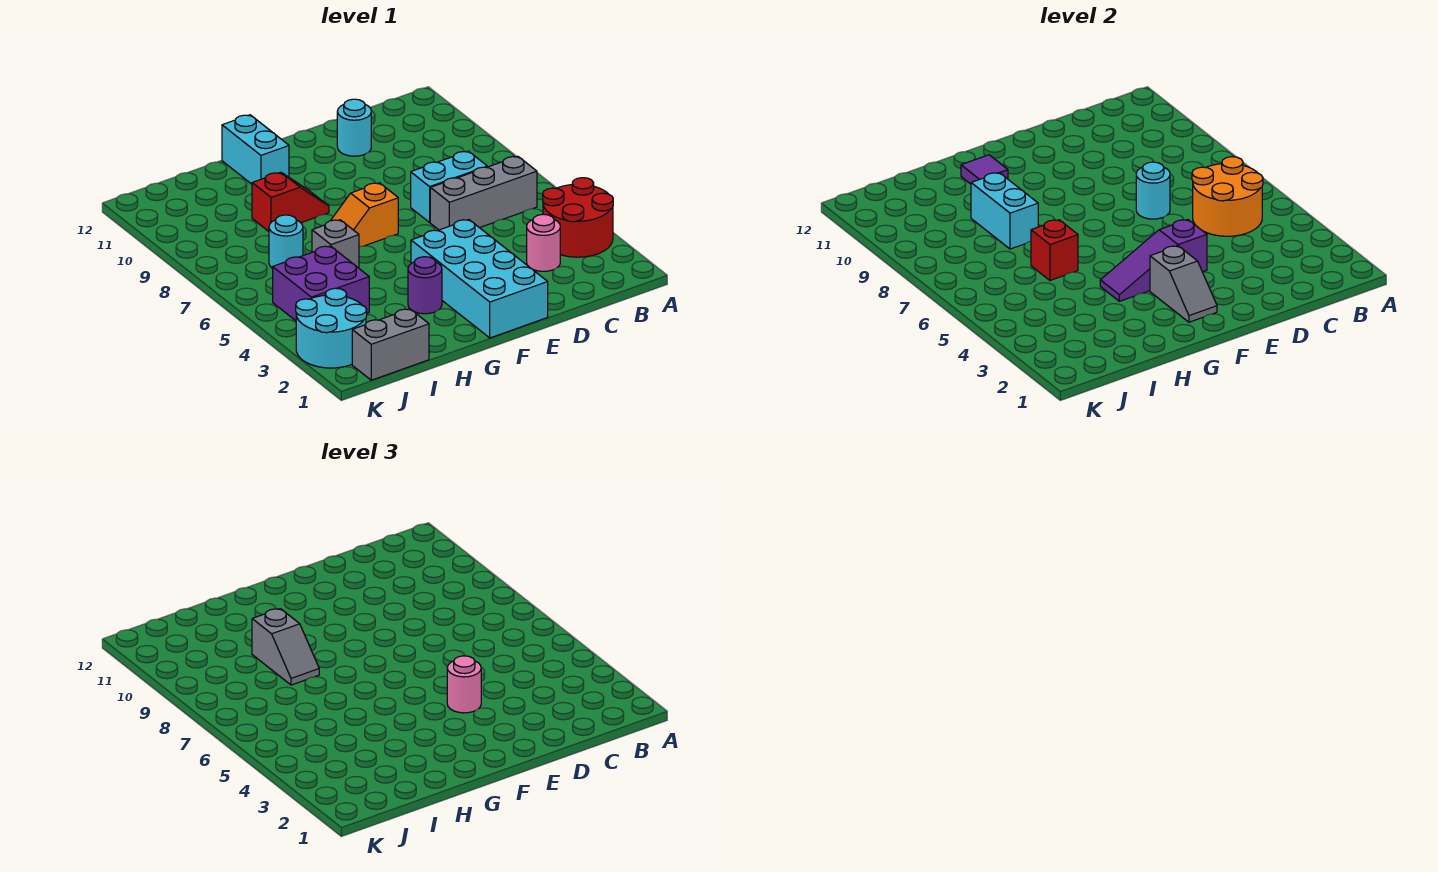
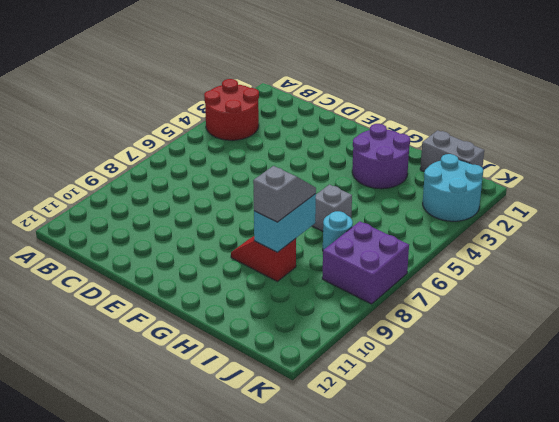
purple round brick G2:H3 level 1 -> purple round brick G3 level 1
purple brick J7:K8 level 1 -> purple brick I4:J5 level 1
none -> grey brick B6:D6 level 1
none -> pink round brick C3 level 1
none -> cyan brick C7:D7 level 1

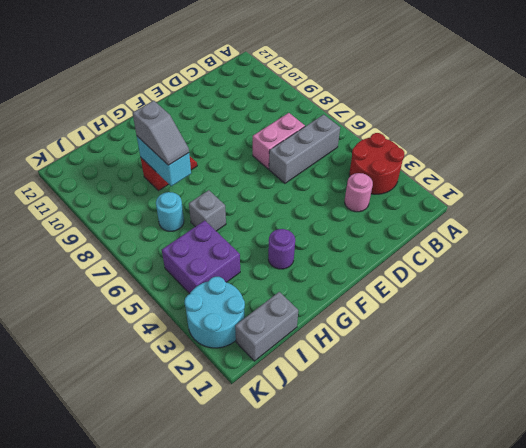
pink brick C7:D7 level 1 -> cyan brick C7:D7 level 1
none -> cyan round brick D11 level 1
none -> cyan brick E1:F4 level 1
none -> orange slope F7:G7 level 1 top F

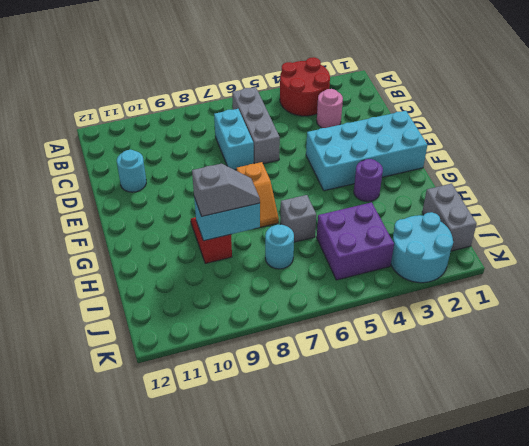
none -> cyan brick G11:G12 level 1
none -> orange round brick B5:C6 level 2
none -> cyan round brick D7 level 2

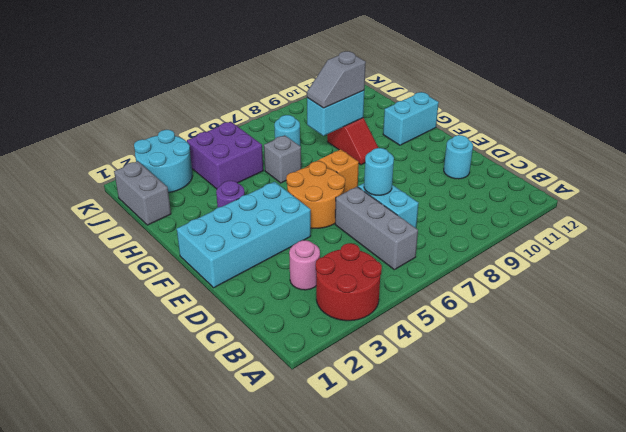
orange round brick E5:F6 level 1 -> orange round brick B5:C6 level 2
none -> purple slope E4:G4 level 2 top E
none -> grey slope F2:F3 level 2 top 3
none -> purple tile G11 level 2

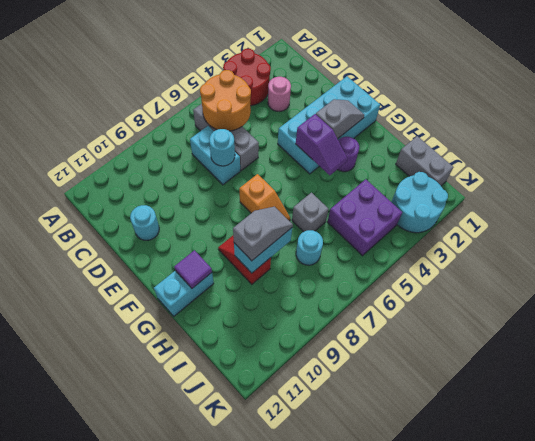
purple slope F4:G4 level 2 top F -> purple slope E4:G4 level 2 top E
none -> red brick H6 level 2
none -> pink round brick E4 level 3

